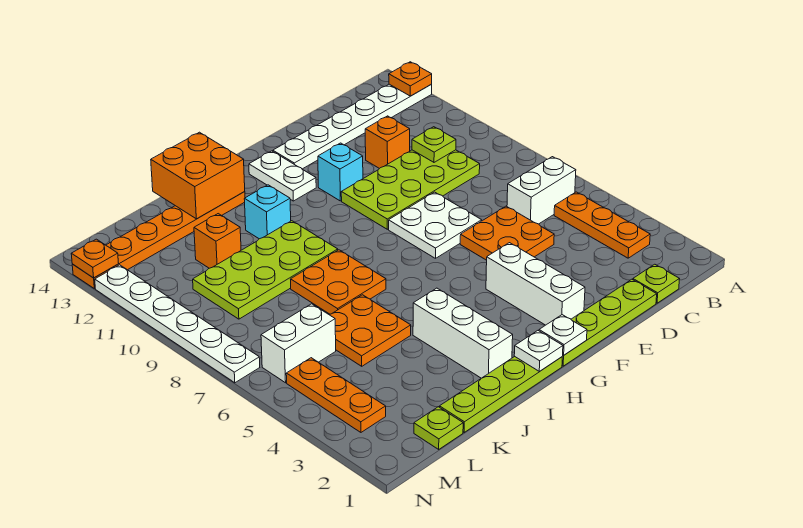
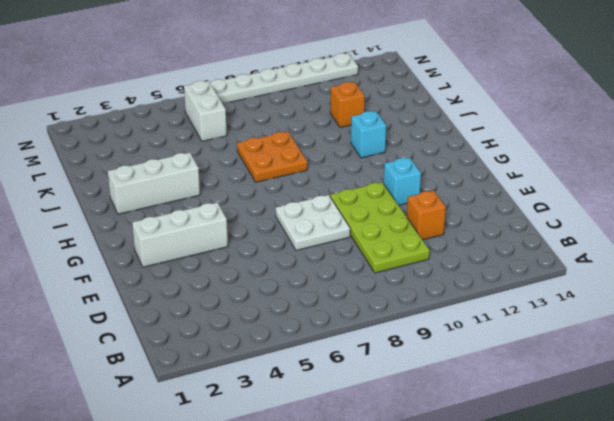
none -> white plate A13:F13 level 1
none -> orange plate B3:B5 level 1
none -> white brick B6:C6 level 1
none -> lime plate C1 level 1

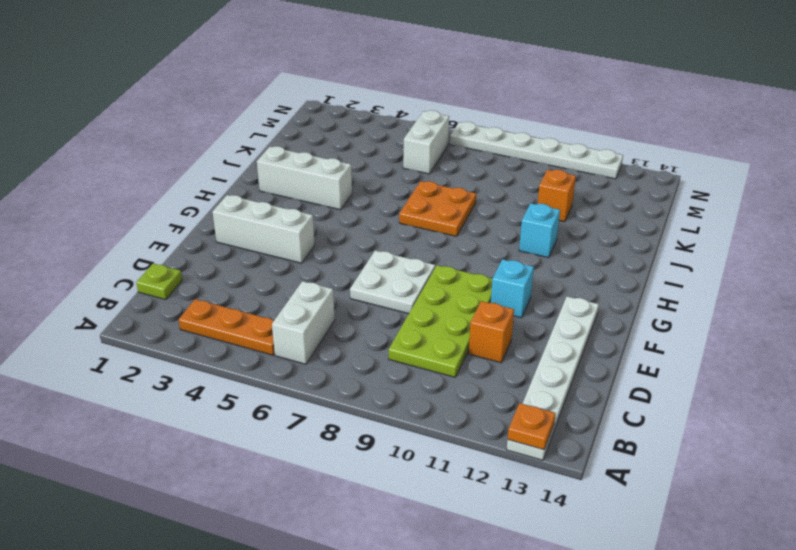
none -> lime plate D1:G1 level 1
none -> orange plate D5:E6 level 1
none -> white plate G12:G13 level 1
none -> lime plate H1:K1 level 1

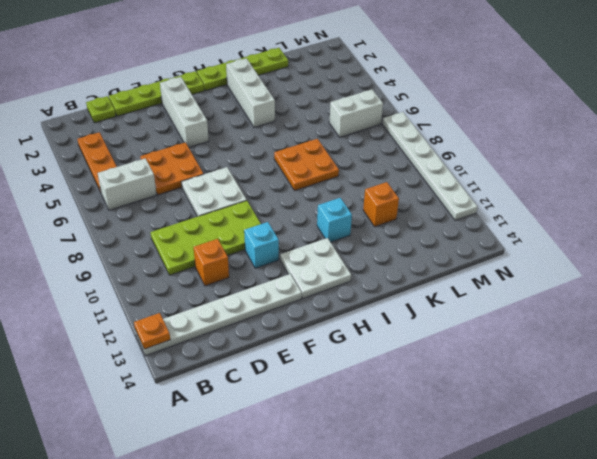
white plate G12:H13 level 1 -> white plate G12:G13 level 1
none -> lime plate I9:L10 level 1
none -> orange plate I13:N13 level 1
none -> orange plate J5:K6 level 1
none -> lime plate L1 level 1

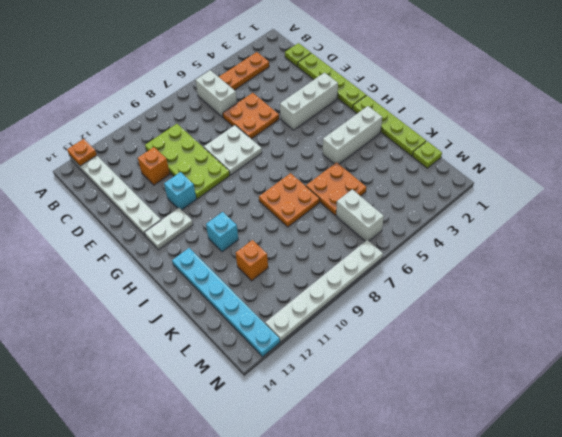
cyan plate I13:N13 level 1 -> orange plate I13:N13 level 1
none -> lime plate I9:L10 level 1
none -> orange plate M3:M5 level 1
none -> lime plate C10 level 2
none -> white plate G1 level 2

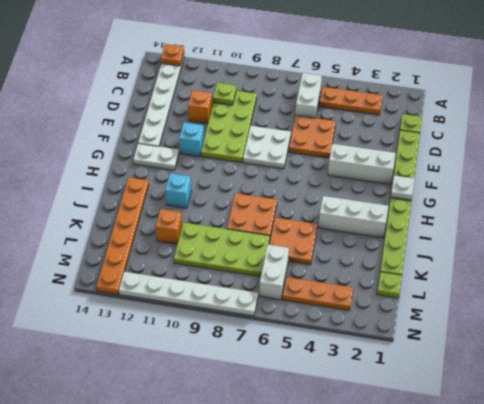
lime plate K7:L10 level 1 -> lime plate I9:L10 level 1
none -> white plate H1 level 2
none -> orange brick I13:J14 level 2
none -> orange plate N13 level 2

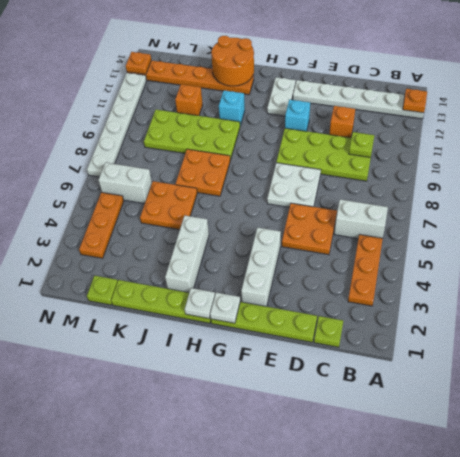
orange round brick I13:J14 level 2 -> orange brick I13:J14 level 2

